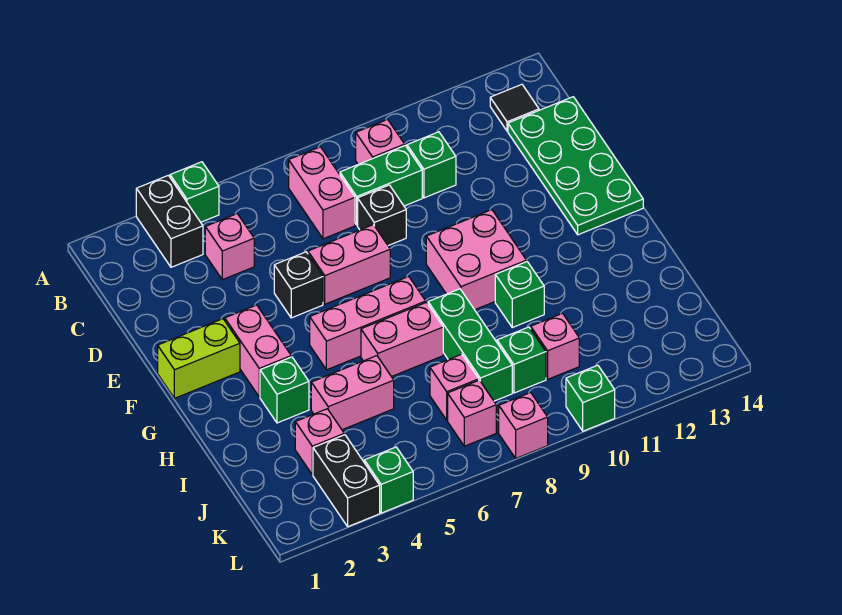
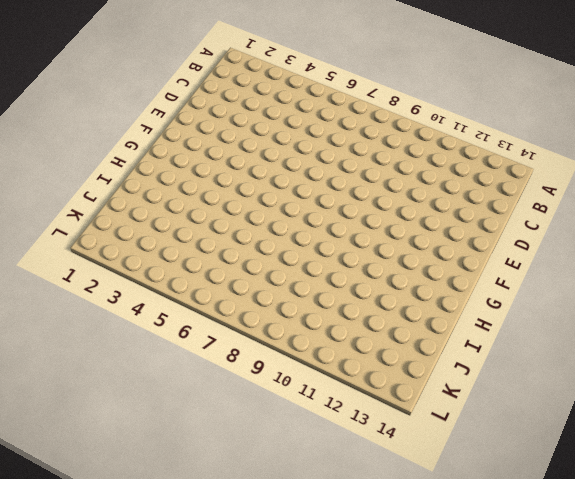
none -> black brick A3:B3 level 1
none -> green brick A4 level 1
none -> pink brick B7:C7 level 1
none -> pink brick B9 level 1

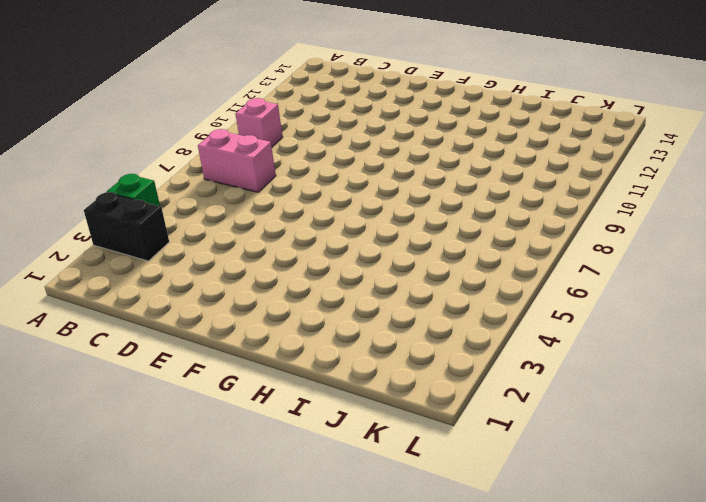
none -> black tile B13 level 1
none -> pink brick C4 level 1
none -> green brick C8:C9 level 1
none -> green brick C10 level 1

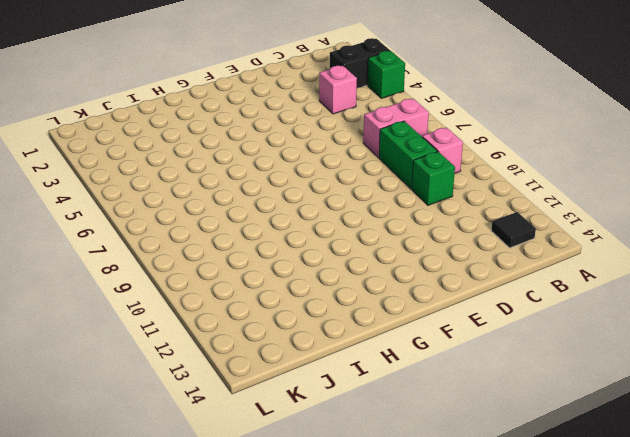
none -> green plate C13:F14 level 1
none -> black brick D8 level 1
none -> black brick E5 level 1
none -> pink brick E6:E7 level 1

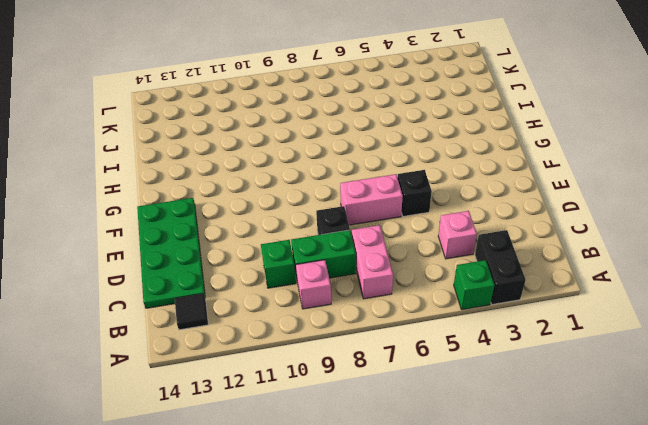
none -> lime brick F1:F2 level 1
none -> pink brick F3:G3 level 1
none -> pink brick F9:G10 level 1
none -> pink brick G5:G7 level 1

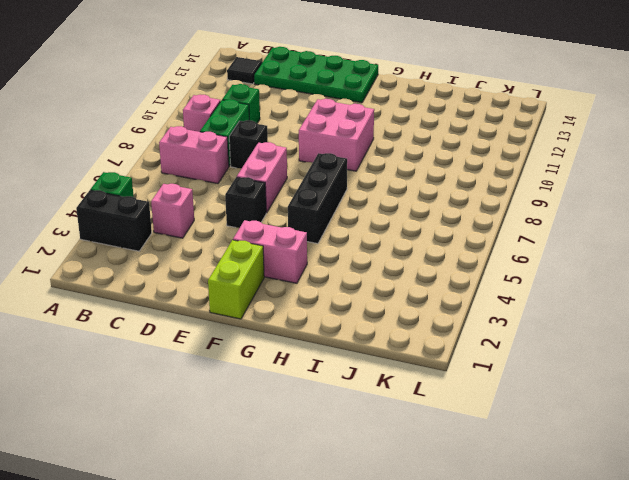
black brick G5:G7 level 1 -> pink brick G5:G7 level 1
none -> green brick H3 level 1
none -> pink brick H6:H7 level 1
none -> green brick H8:J8 level 1
none -> green brick H10 level 1

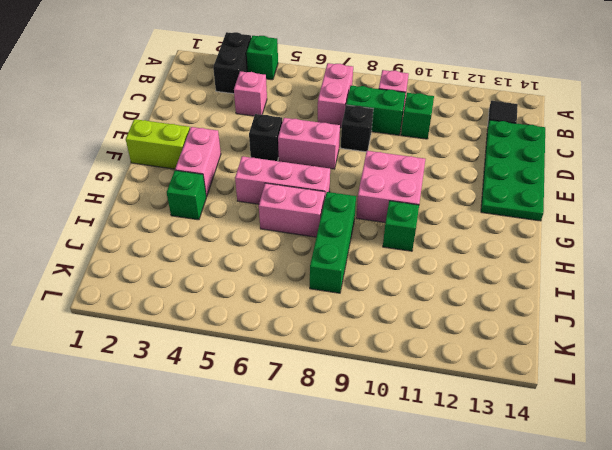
none -> pink brick I4:I5 level 1
none -> pink brick J3 level 1
none -> pink brick J7 level 1
none -> green brick J9 level 1

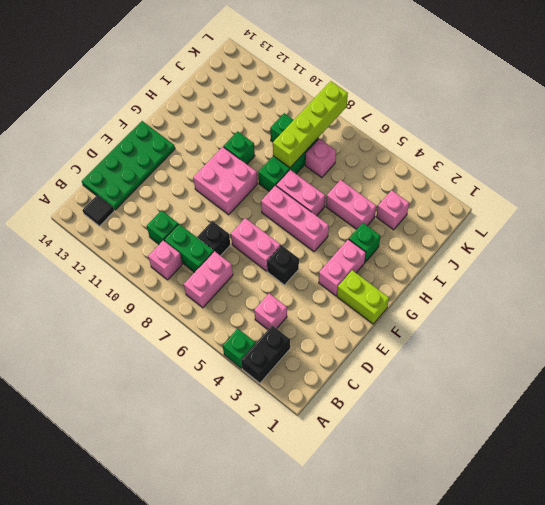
lime brick I8:L8 level 2 -> none
none -> pink brick J10 level 1
none -> black brick K3:L3 level 1
none -> pink brick K7 level 1
none -> green brick L4 level 1

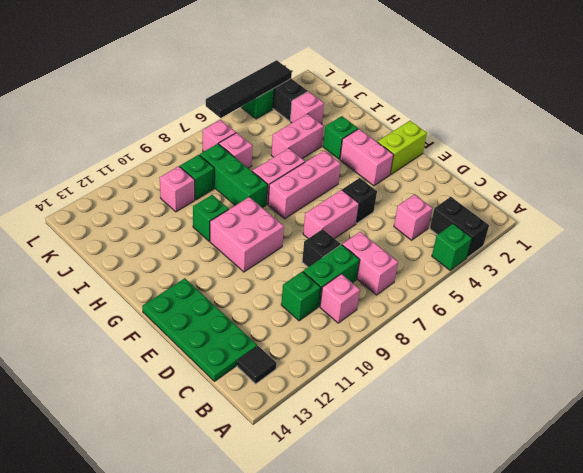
black tile L3:L6 level 2 -> none
none -> pink brick L8 level 1
none -> green brick L10 level 1

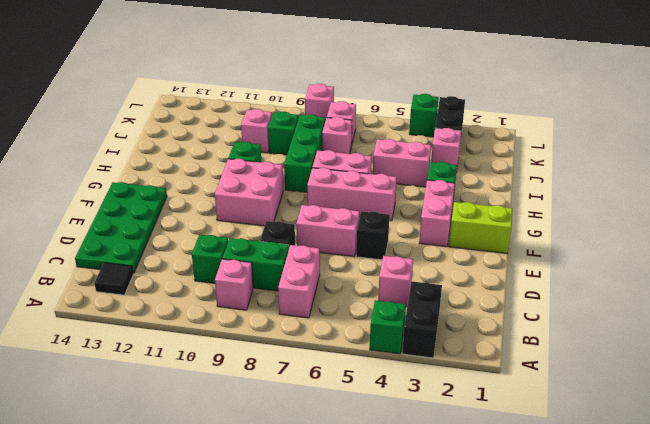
none -> green brick L10 level 1

